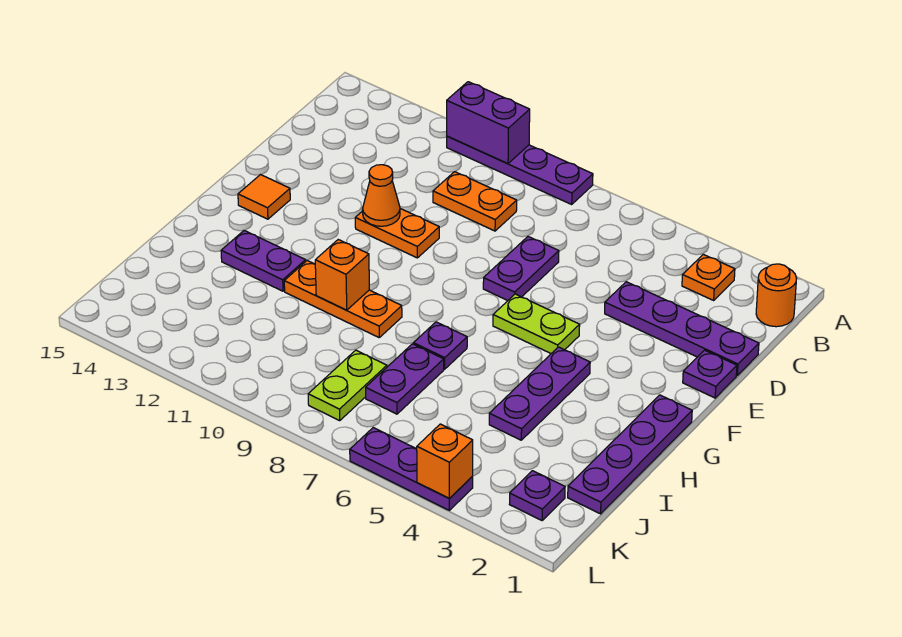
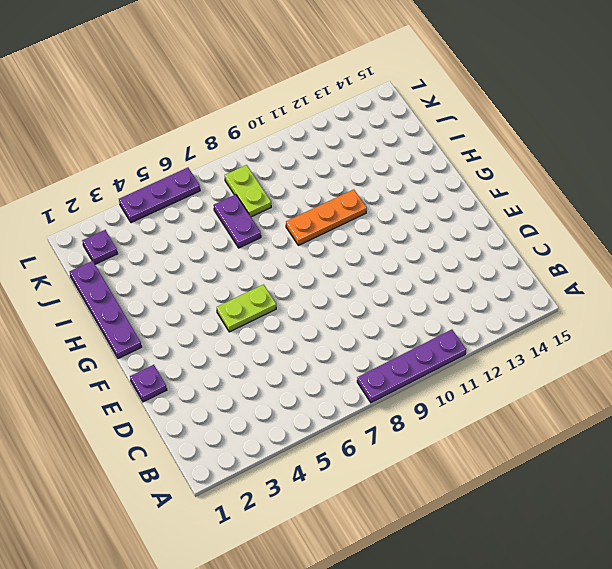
none -> orange round brick B1 level 1
none -> orange plate B3 level 1
none -> orange plate C9:C10 level 1

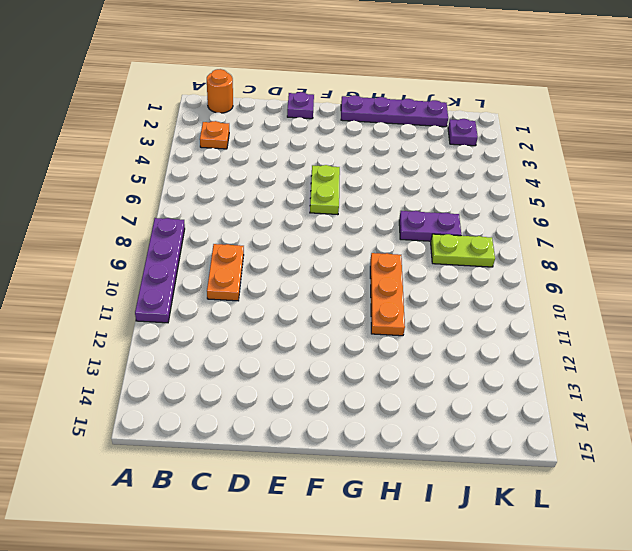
none -> purple plate D1:D4 level 1
none -> purple plate D7:E7 level 1
none -> orange plate E10:E11 level 1

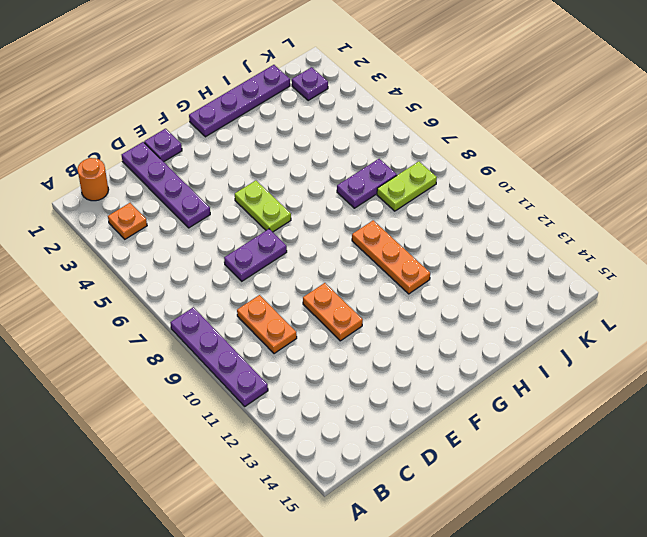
none -> orange tile F14 level 1
none -> purple plate G4:I4 level 1
none -> purple plate H7 level 1

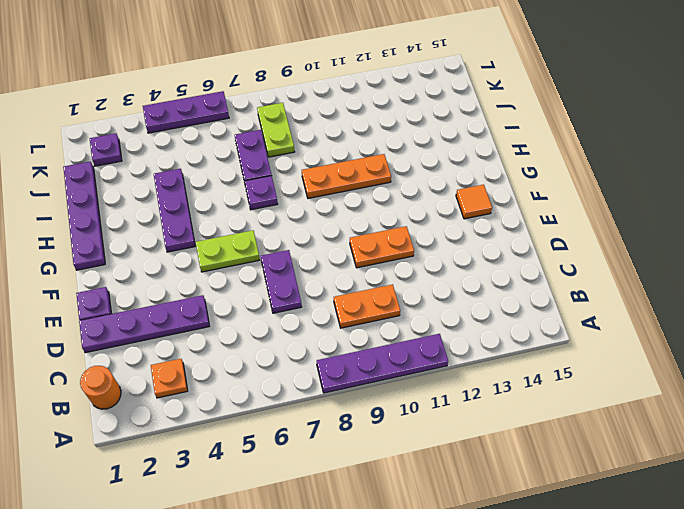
none -> purple plate H12:H13 level 1
none -> purple brick A10:A11 level 2
none -> orange cone E11 level 2

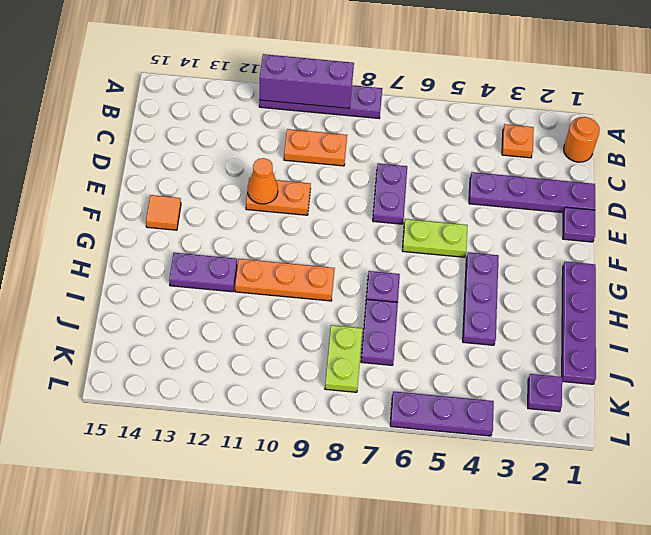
purple brick A9:A11 level 2 -> purple brick A10:A11 level 2
none -> orange brick H10 level 2
none -> orange brick L4 level 2

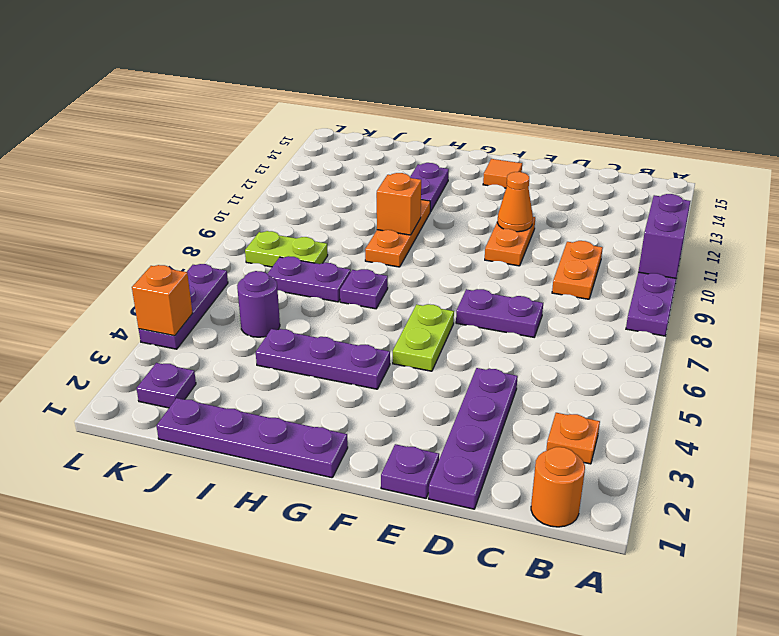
purple round brick J5 level 1 -> none

